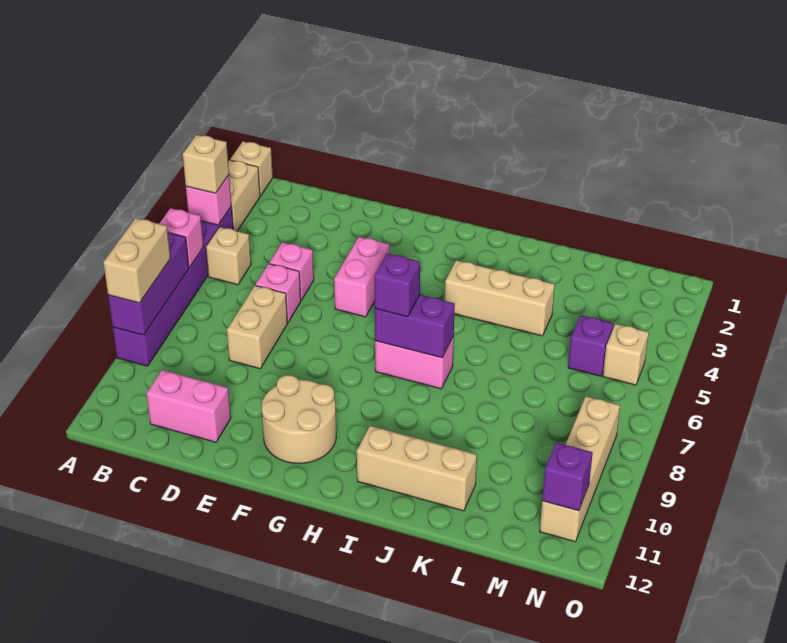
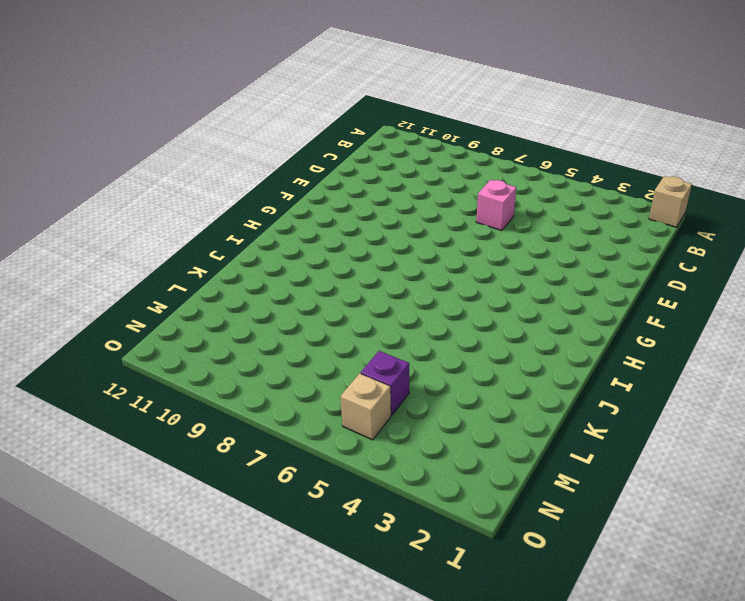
none -> tan brick A2:A3 level 1
none -> purple brick A4:A9 level 1
none -> tan brick B5 level 1

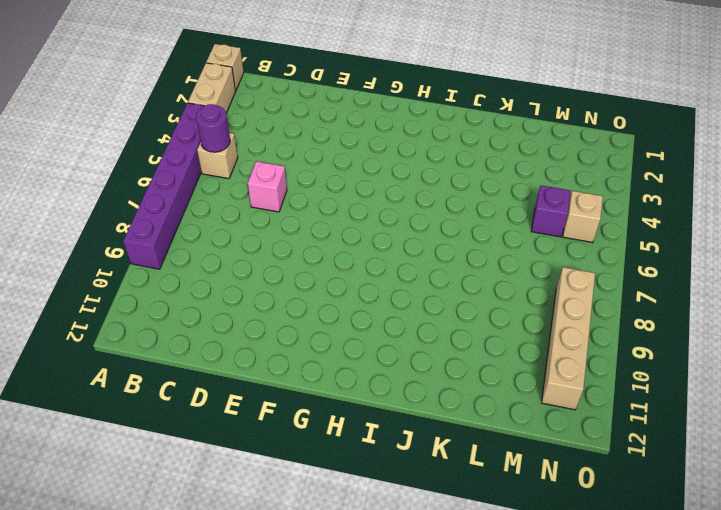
purple round brick B5 level 2 -> none
none -> pink brick C11:D11 level 1
none -> pink brick D5 level 1
none -> tan brick D7:D8 level 1

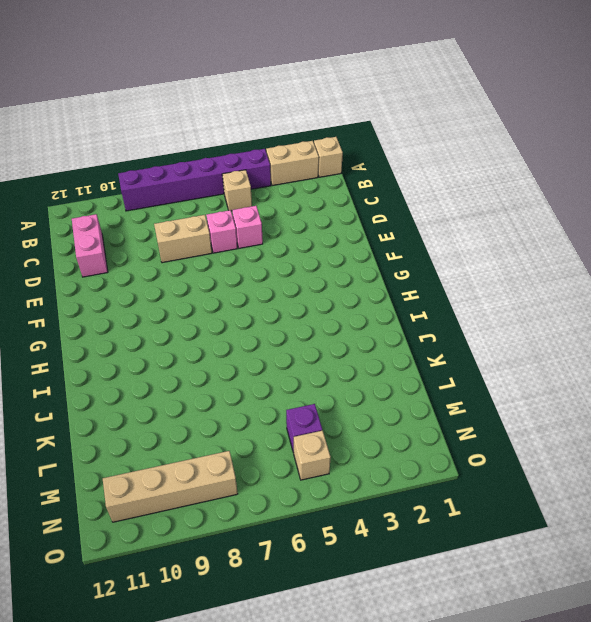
none -> pink brick F4:F5 level 1
none -> tan round brick F10:G11 level 1
none -> pink brick H7:I7 level 1

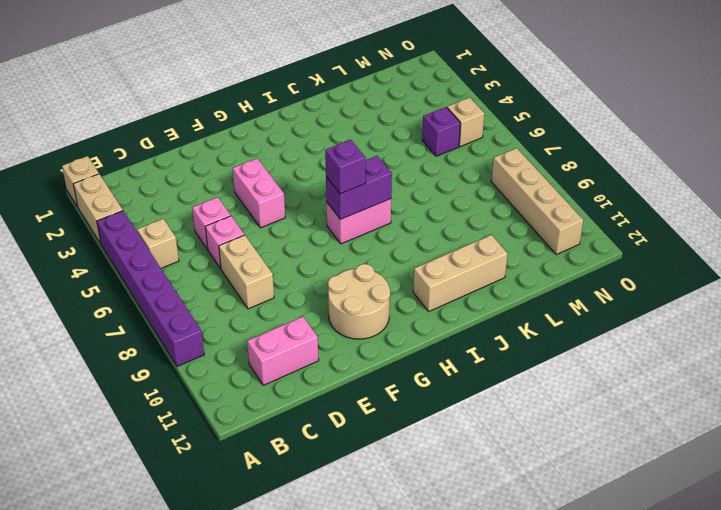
none -> tan brick I4:K4 level 1
none -> pink brick A4 level 2
none -> pink brick A6 level 2

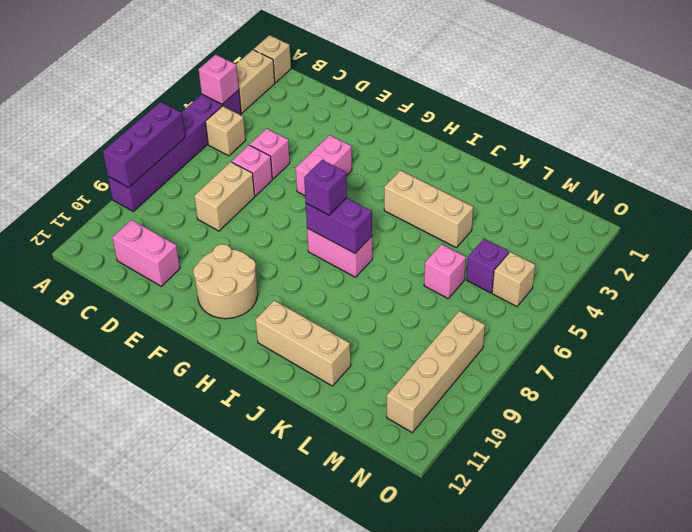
pink brick L6 level 1 -> pink brick A6 level 2
none -> purple brick N11 level 2
none -> tan brick A4 level 3
none -> tan brick A8:A9 level 3

